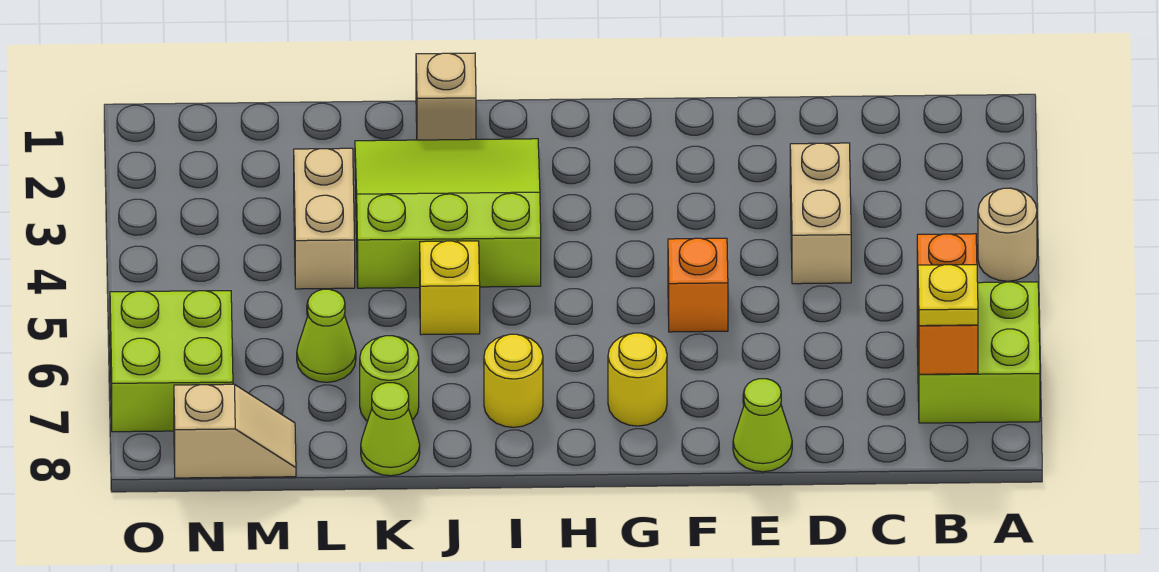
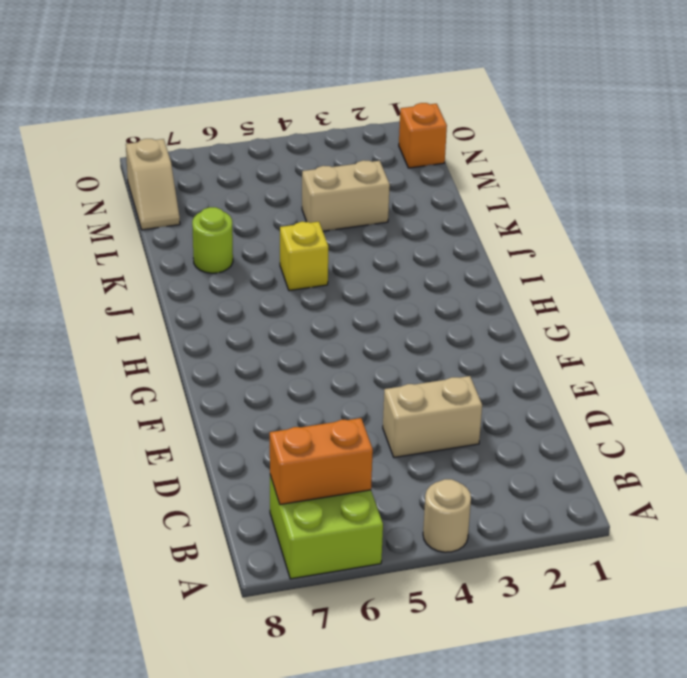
orange brick N1 level 1 -> orange brick F5 level 1
none -> lime cone E8 level 1
none -> yellow round brick G7 level 1
none -> lime slope I2:K4 level 1 top 4

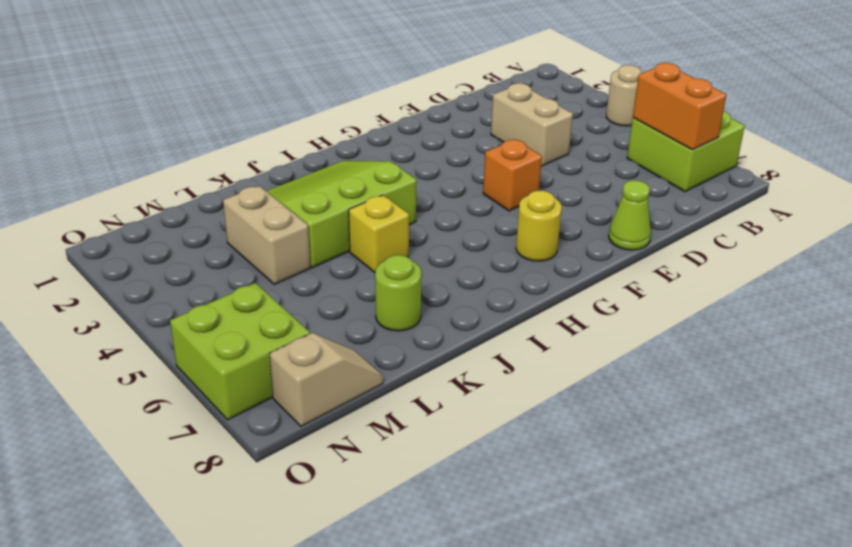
none -> yellow round brick I7 level 1
none -> tan brick J1 level 1
none -> lime cone K8 level 1

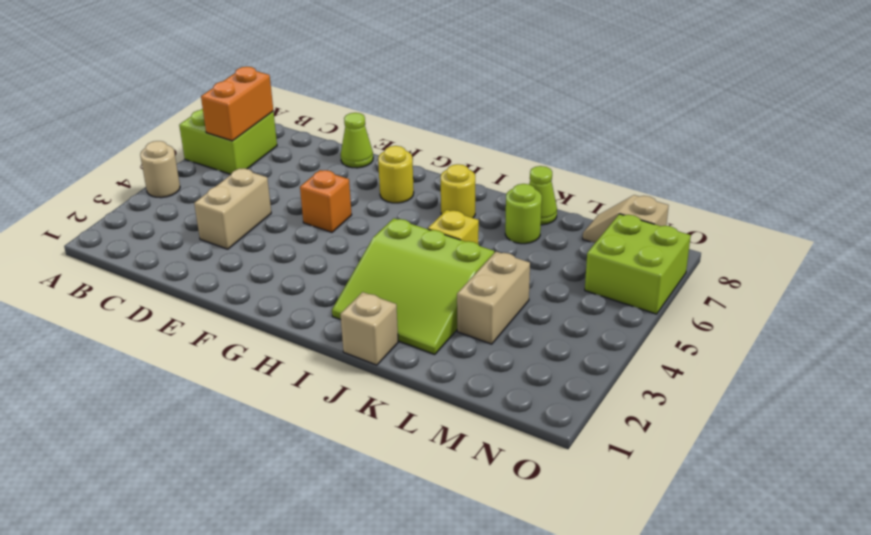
none -> lime cone L6 level 1
none -> yellow plate B7 level 3

